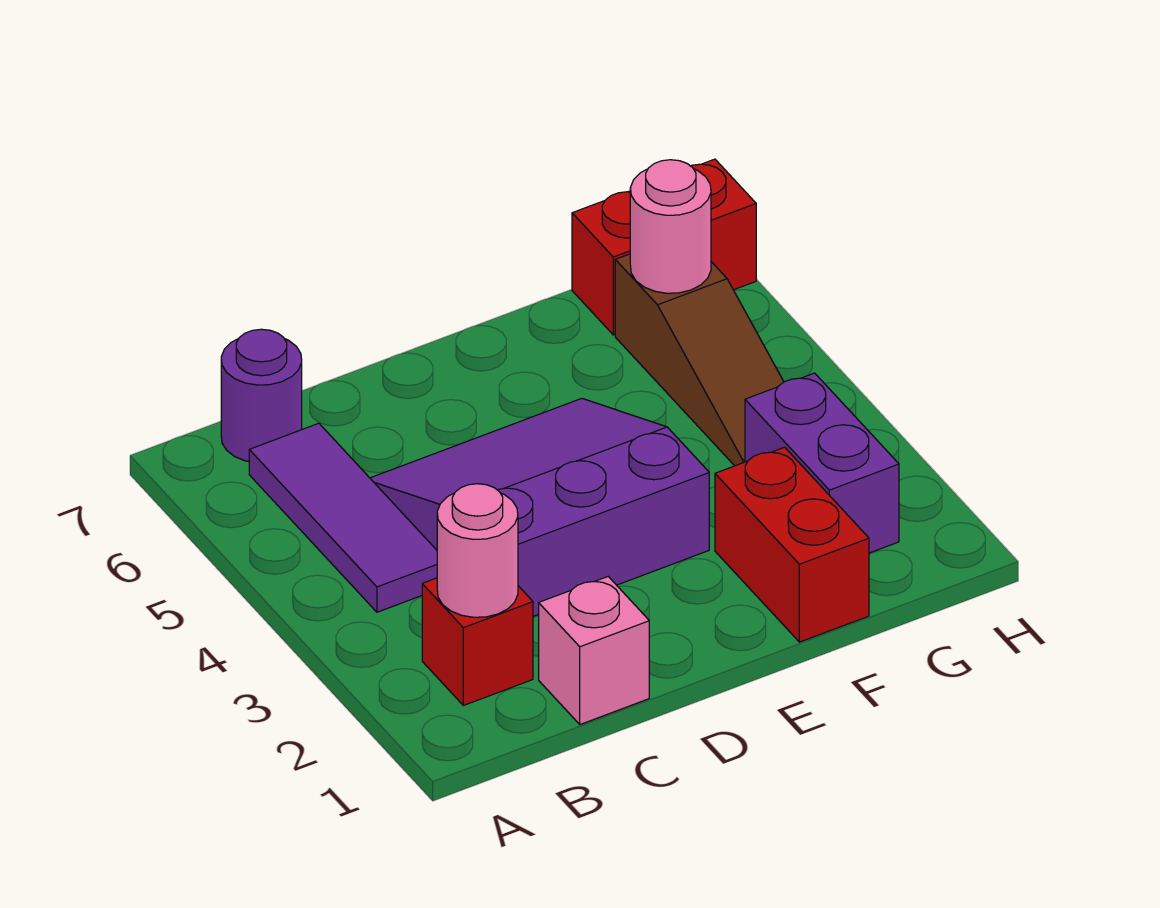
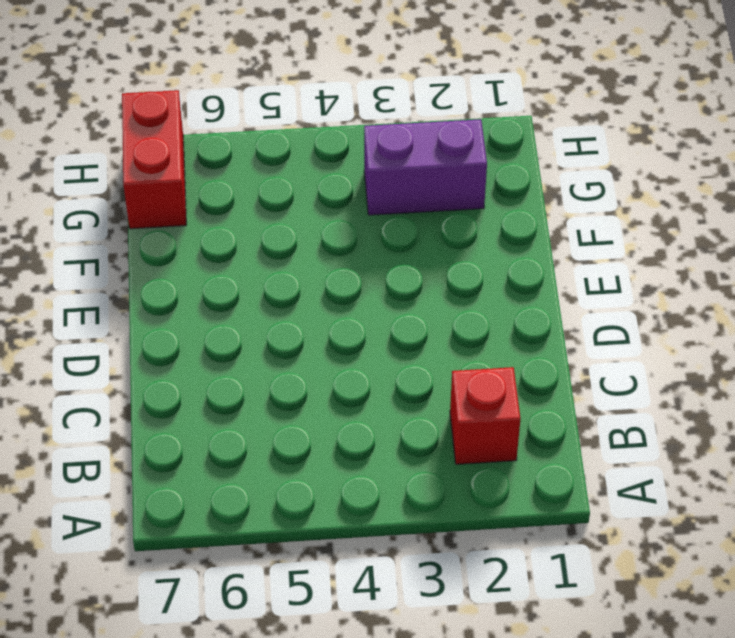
none -> purple tile B4:B6 level 1
none -> purple round brick B7 level 1

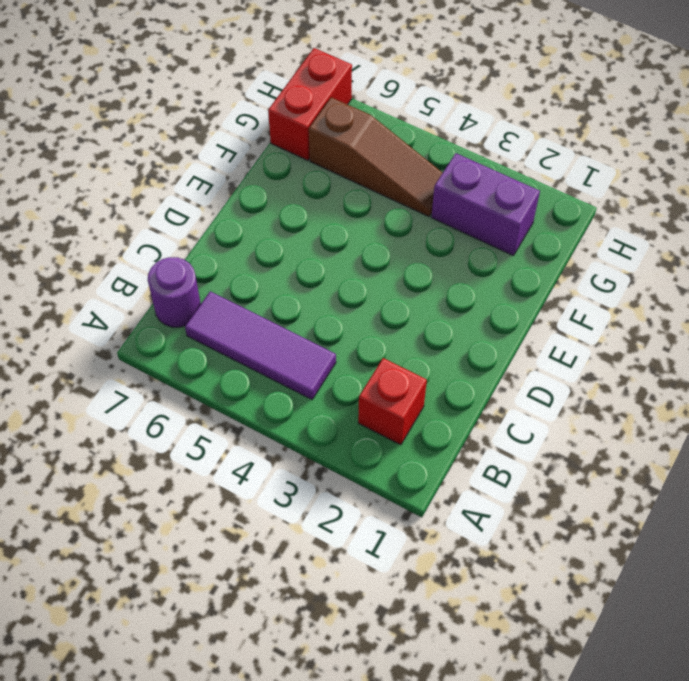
none -> pink brick C1 level 1
none -> purple slope C3:E5 level 1 top 3

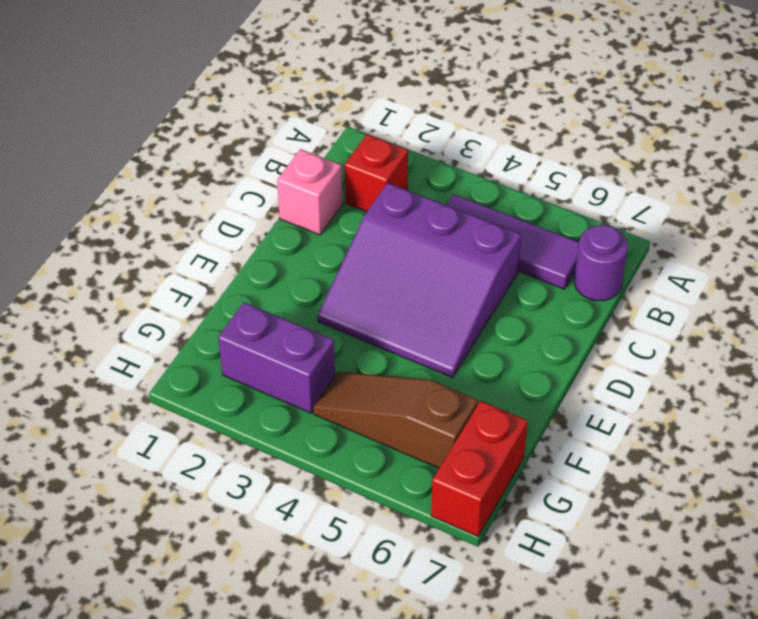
purple slope C3:E5 level 1 top C -> purple slope C3:E5 level 1 top 3
none -> red brick F1:F2 level 1
none -> pink round brick B2 level 2

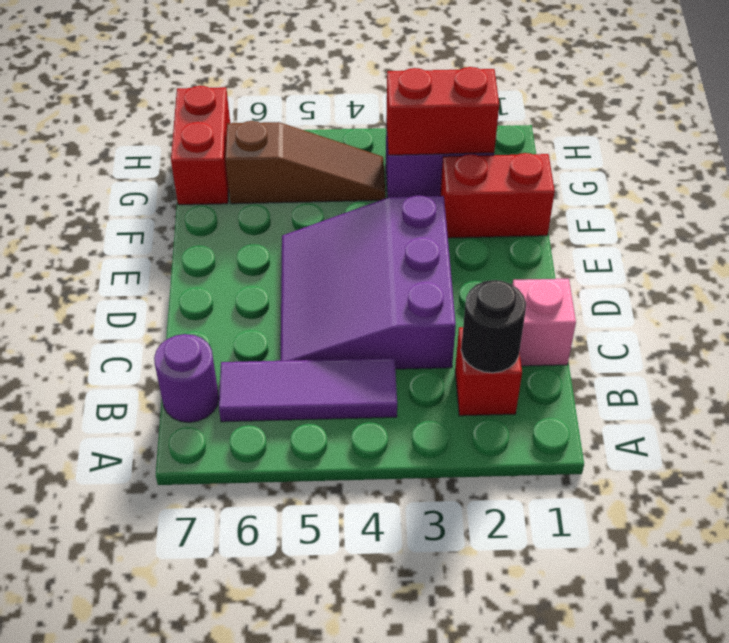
black round brick B2 level 2 -> pink round brick B2 level 2
red brick G2:G3 level 2 -> none
none -> pink round brick G6 level 2

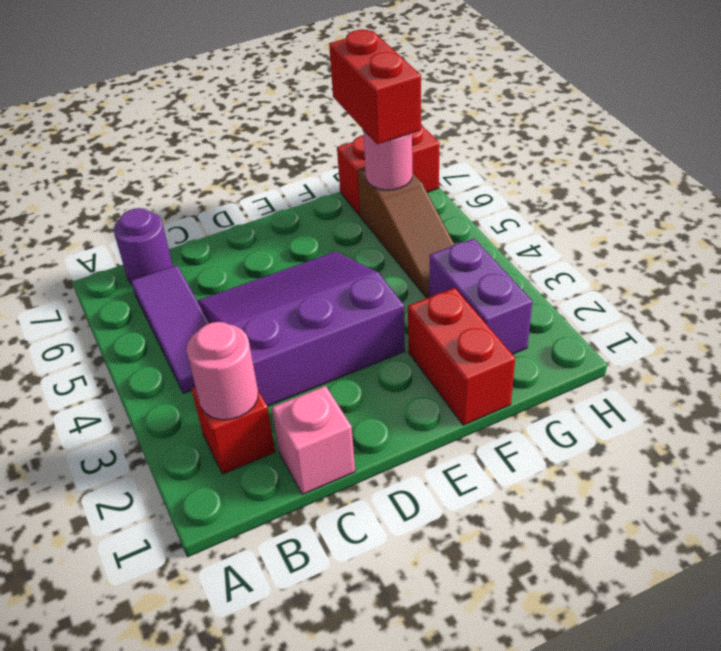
red brick G6:G7 level 3 -> none

